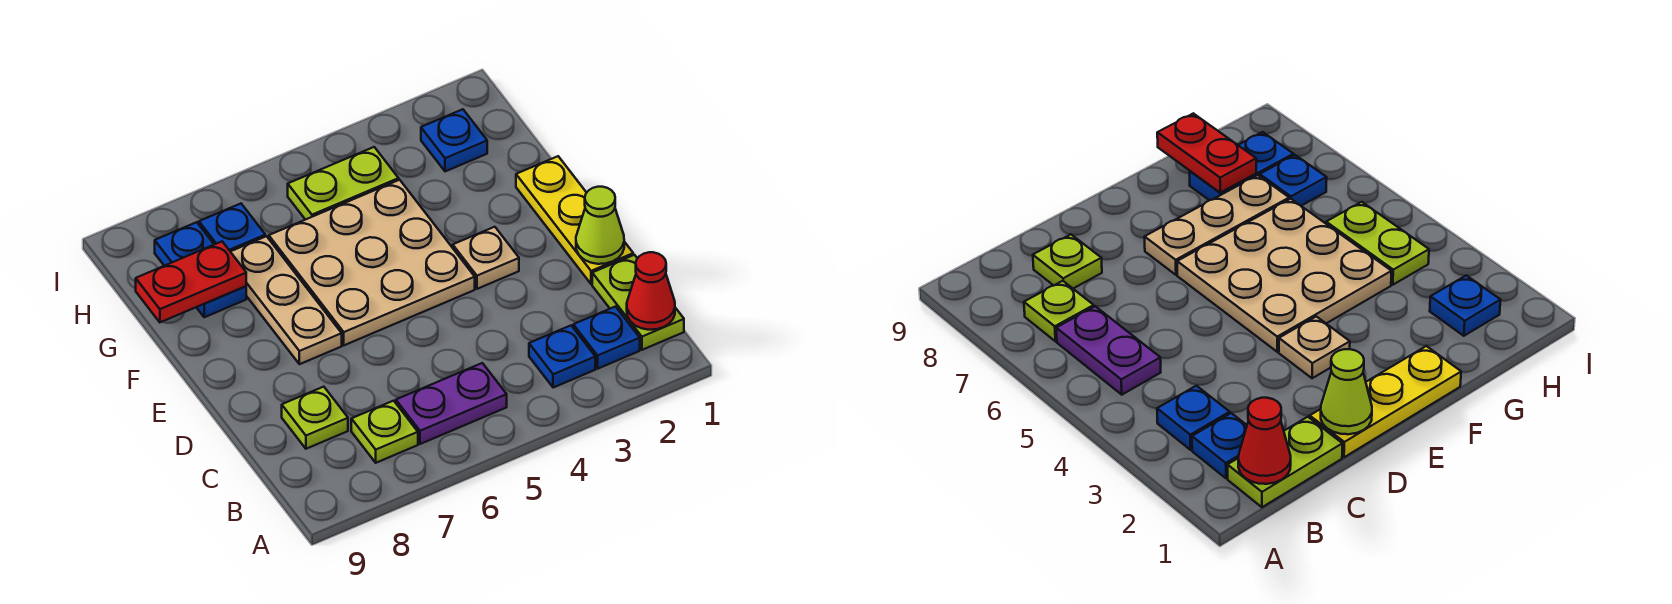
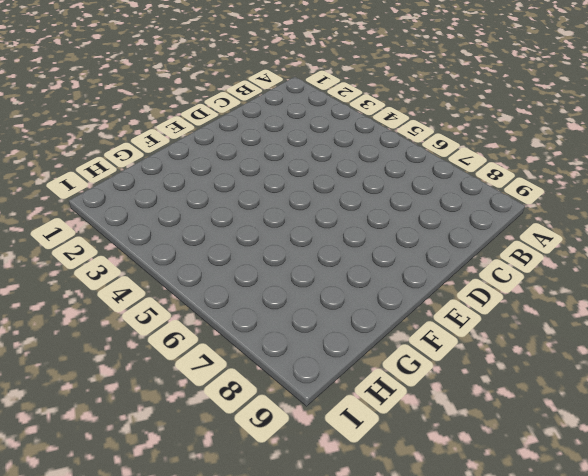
none -> lime plate B1:C1 level 1
none -> blue plate B2 level 1
none -> blue plate B3 level 1

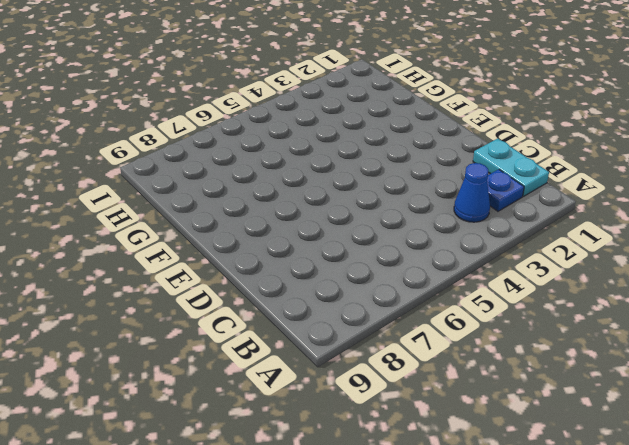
cyan plate B1:C1 level 1 -> lime plate B1:C1 level 1
blue cone B3 level 1 -> blue plate B3 level 1
none -> purple plate B5:B6 level 1
none -> lime plate B7 level 1
none -> lime plate C8 level 1

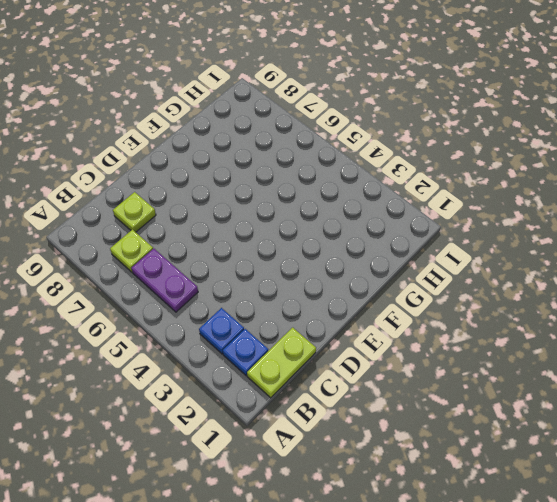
none -> yellow plate D1:F1 level 1
none -> tan plate E3 level 1
none -> tan plate E4:G6 level 1

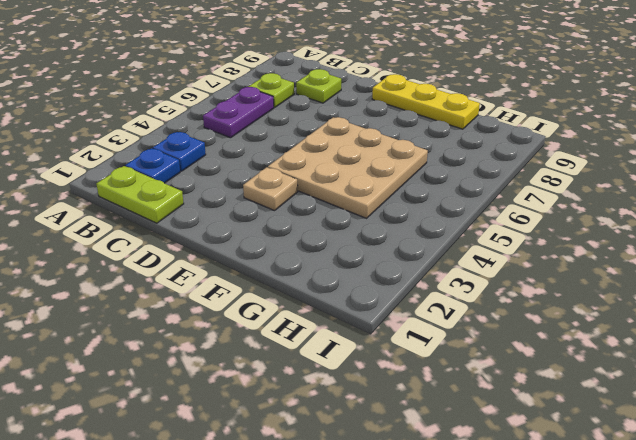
yellow plate E9:G9 level 1 -> yellow plate D1:F1 level 1
none -> tan plate E7:G7 level 1
none -> blue plate G8:H8 level 1
none -> blue plate H2 level 1

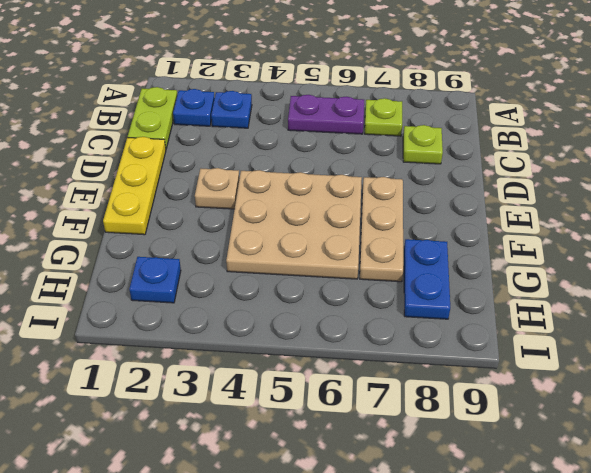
none -> lime plate H4:H5 level 1
none -> blue plate H7 level 1
none -> red cone B1 level 2

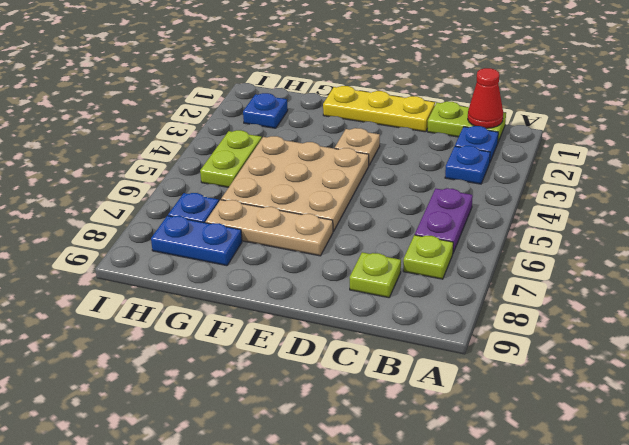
none -> lime cone D1 level 2
none -> red plate G8:G9 level 2

